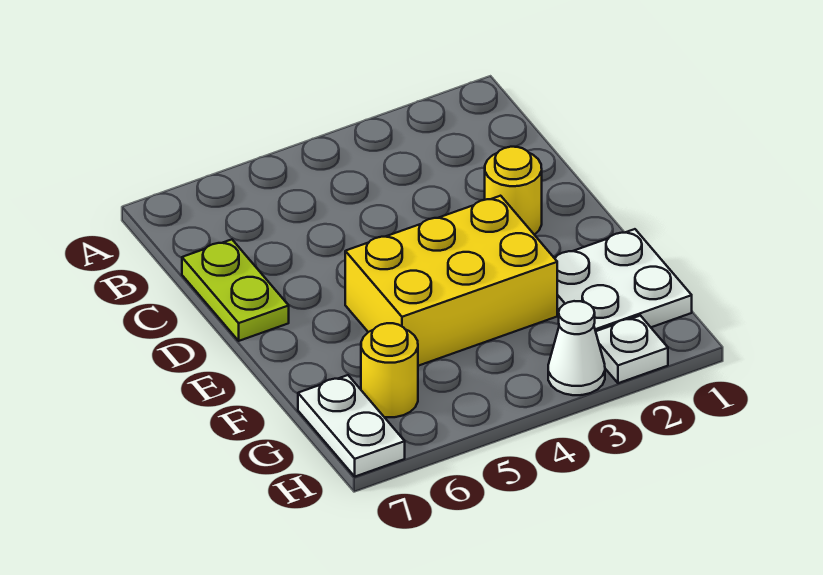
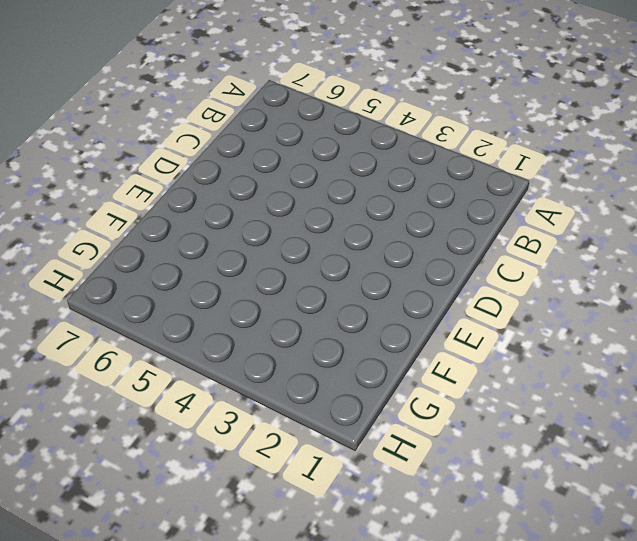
none -> lime plate C7:D7 level 1
none -> yellow round brick D2 level 1

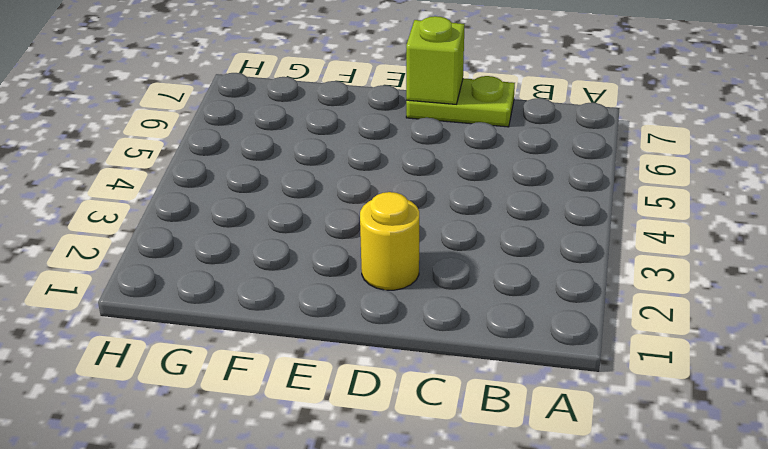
lime brick D7 level 2 -> none
none -> yellow brick E3:F5 level 1
none -> white plate F1:G2 level 1

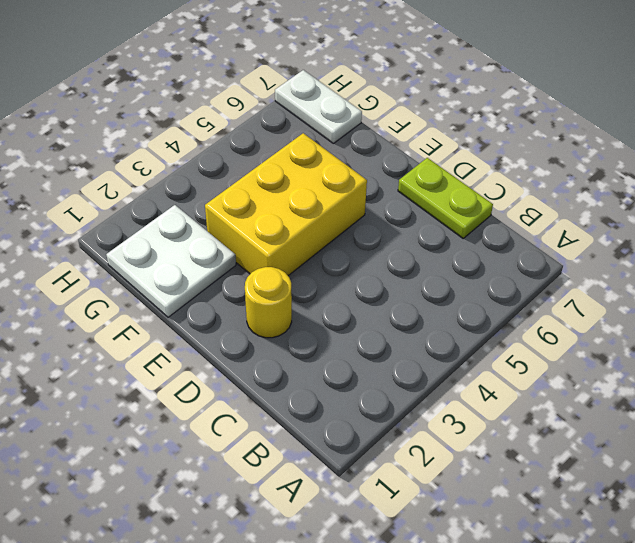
none -> yellow round brick G6 level 1
none -> white plate H2 level 1

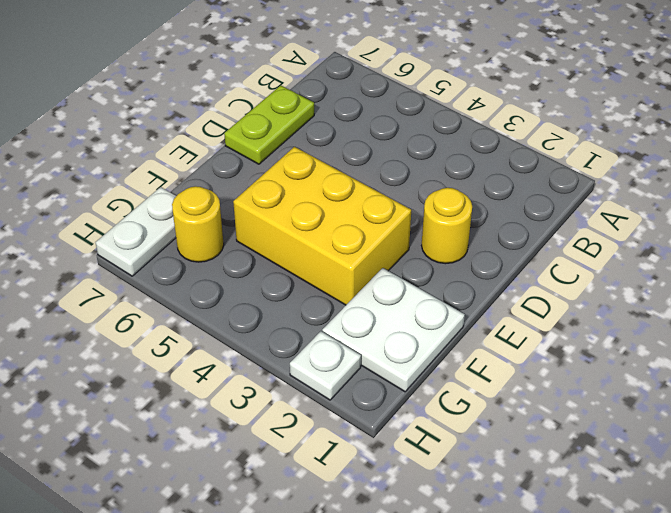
none -> white cone H3 level 1

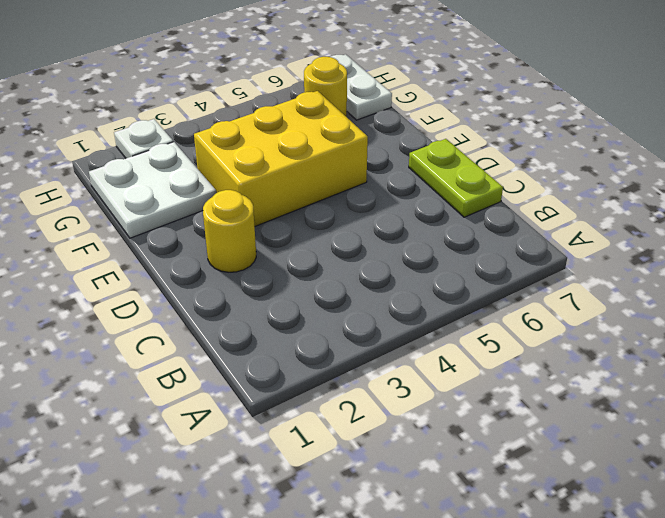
none -> white cone H3 level 1

